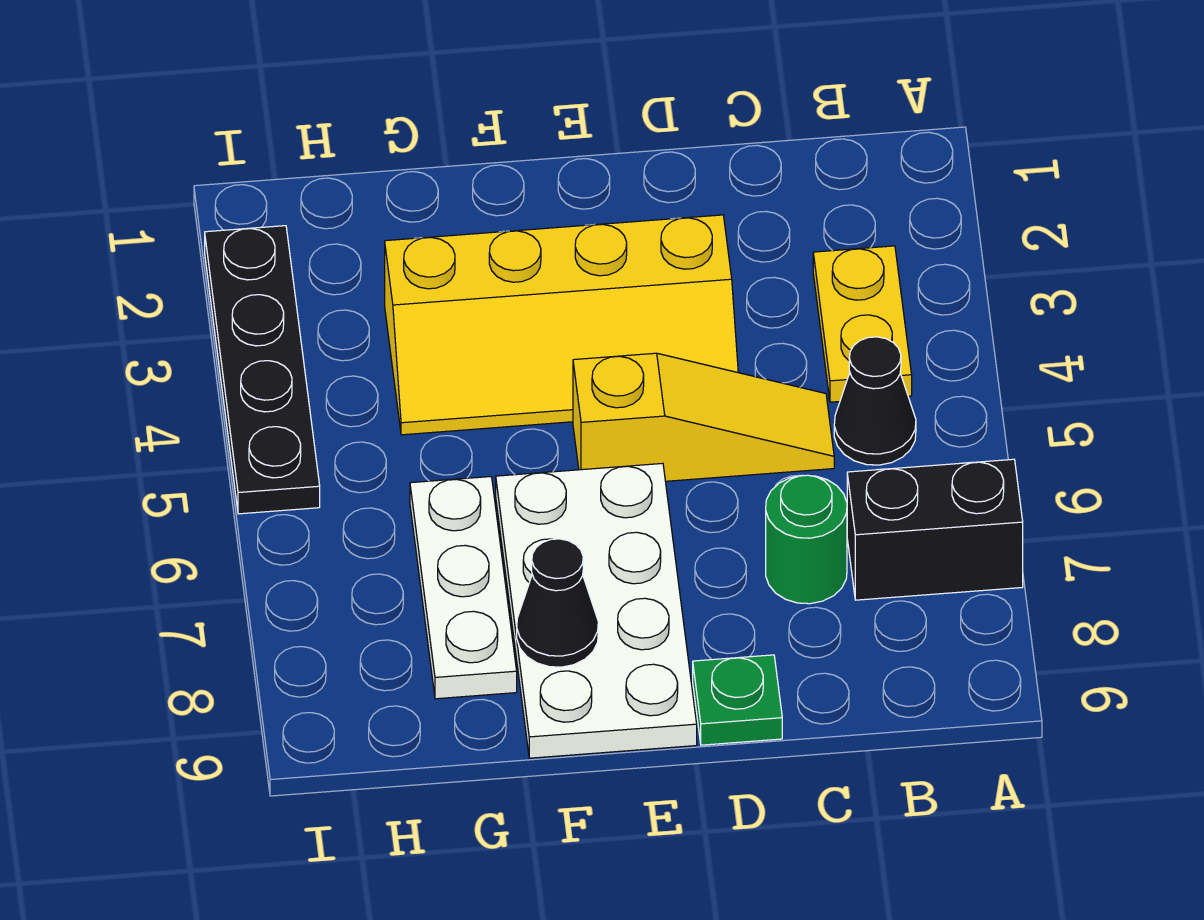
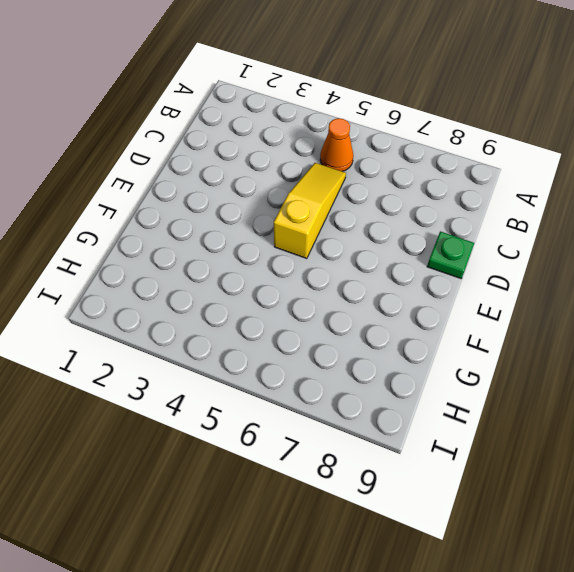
orange cone B5 level 1 -> black cone B5 level 1
none -> black brick A7:B7 level 1
none -> yellow plate B3:B4 level 1

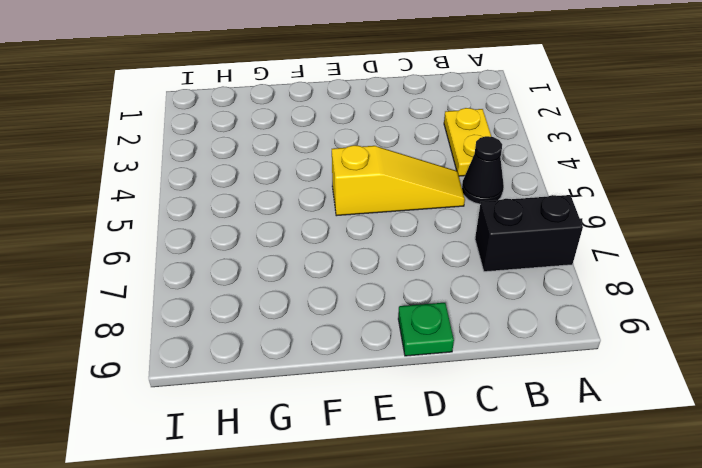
none -> green round brick C7 level 1
none -> yellow slope D3:G4 level 1 top 3

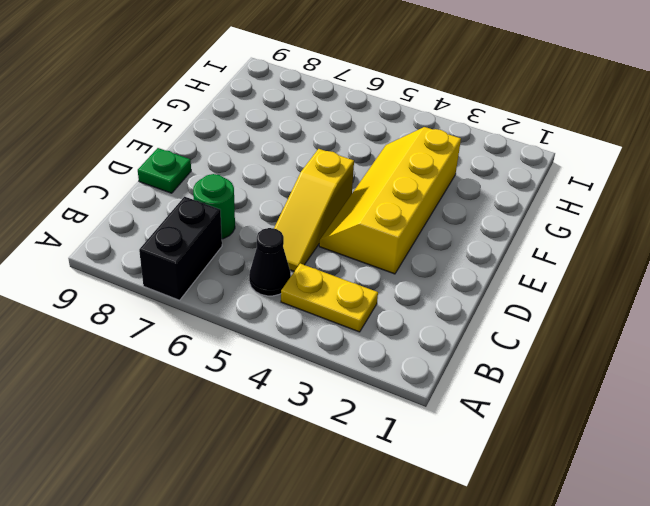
none -> white plate E6:F9 level 1
none -> white plate G6:G8 level 1

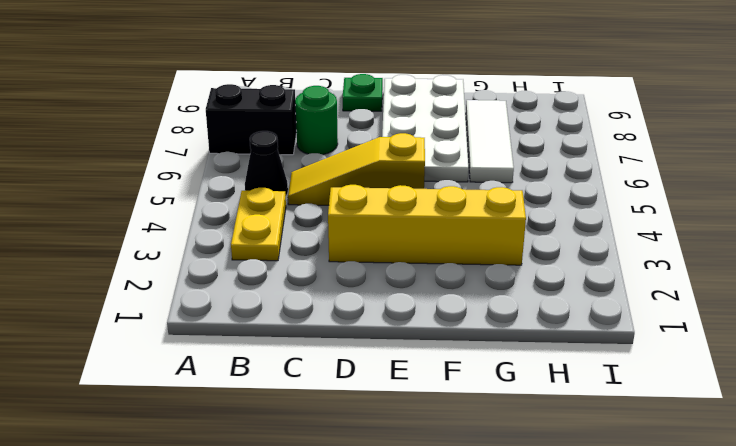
white tile G6:G8 level 1 -> white plate G6:G8 level 1
none -> black plate I2:I5 level 1
none -> black cone F8 level 2

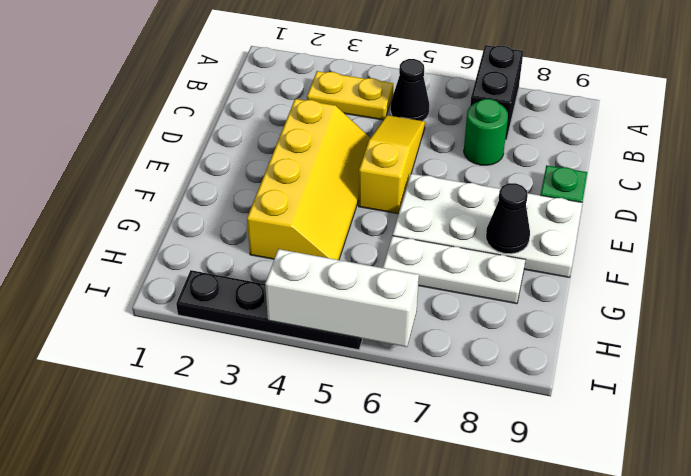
white brick I4:I6 level 2 -> none

